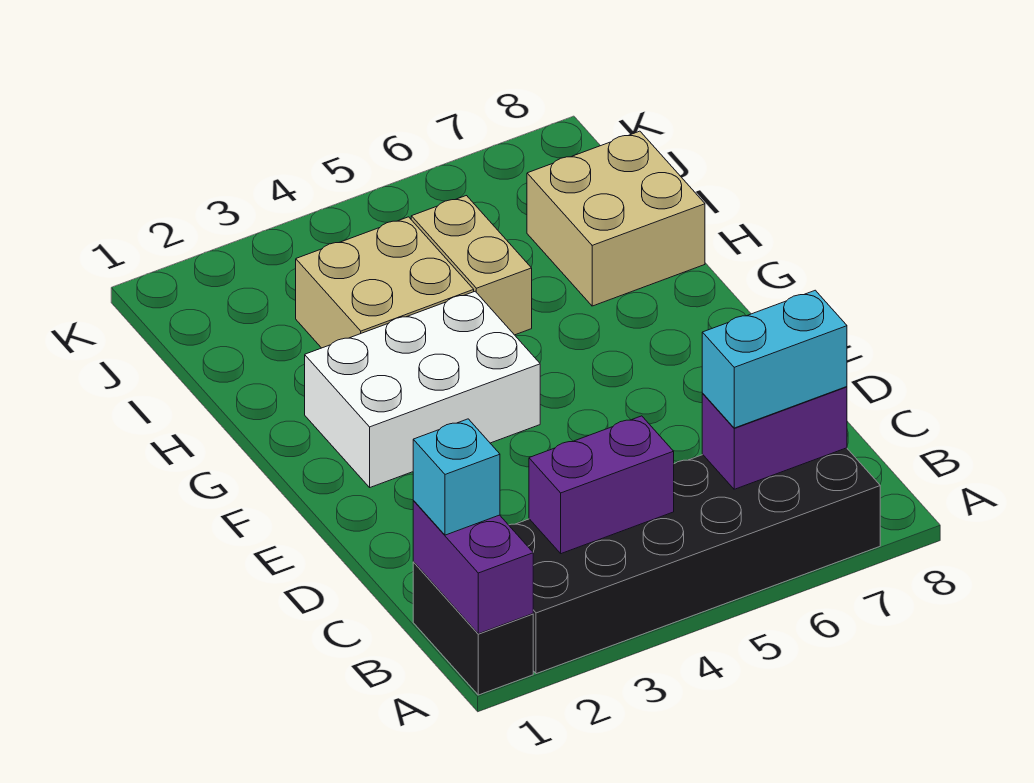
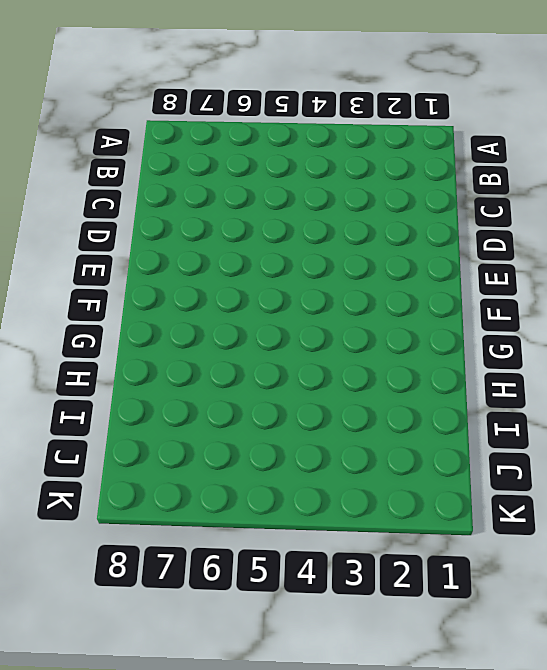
none -> black brick A1:B1 level 1
none -> black brick A2:B7 level 1

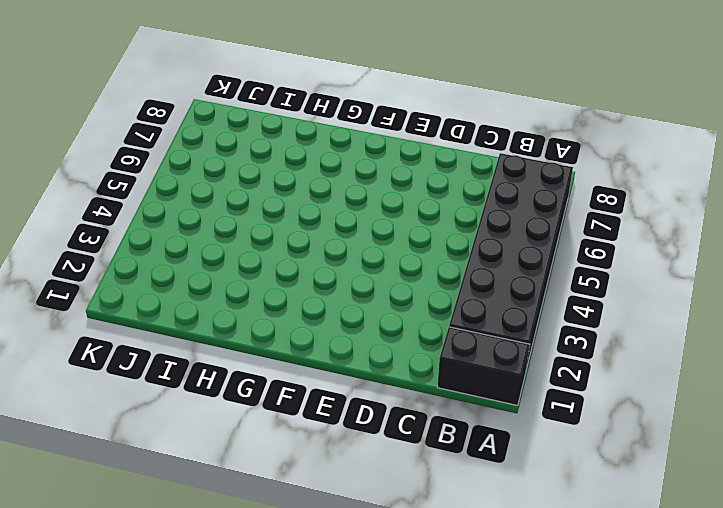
none -> white brick F2:G4 level 1
none -> tan brick H3:I4 level 1

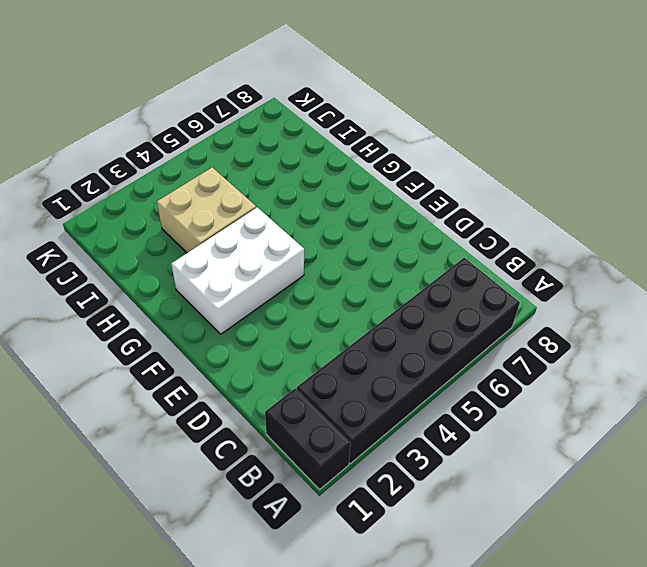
none -> tan brick H5:I5 level 1
none -> tan brick H7:I8 level 1

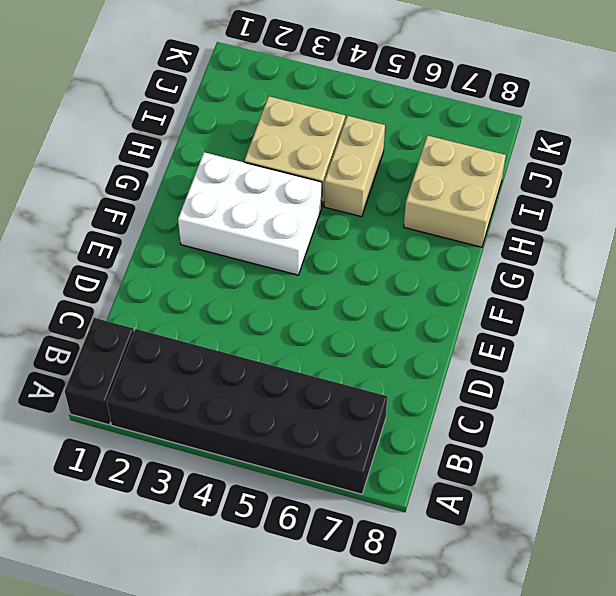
none -> purple brick A1:B1 level 2
none -> purple brick B3:B4 level 2

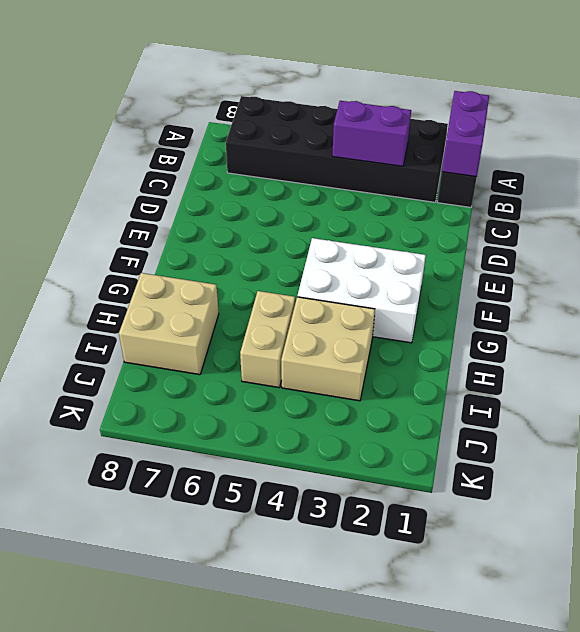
none -> purple brick B6:B7 level 2
none -> cyan brick B1 level 3

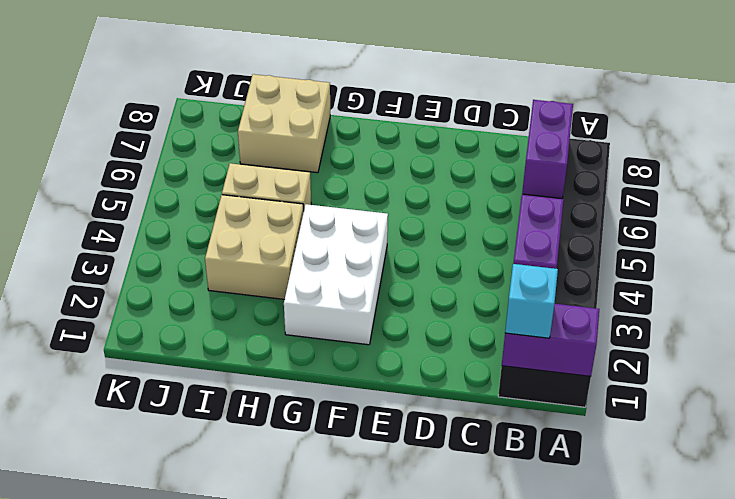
none -> cyan brick B6:B7 level 3

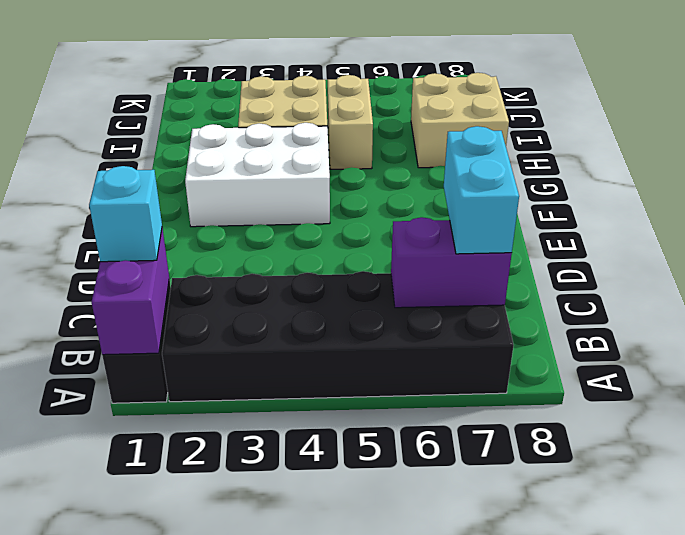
cyan brick B7:C7 level 3 -> cyan brick B6:B7 level 3
none -> purple brick B3:B4 level 2

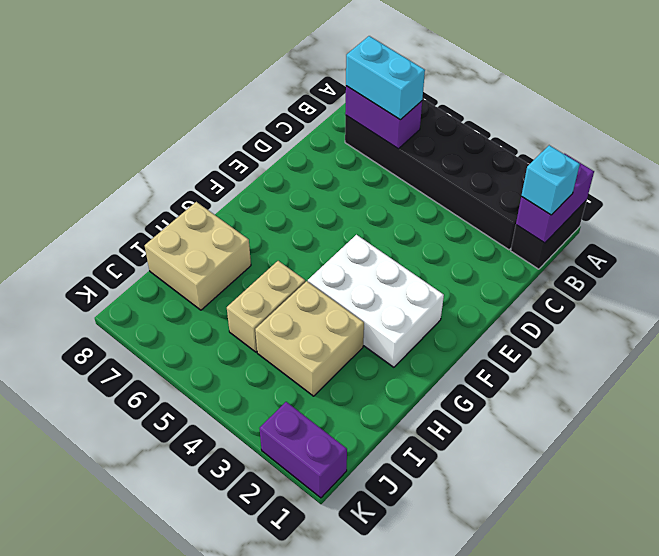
purple brick K1:K2 level 1 -> purple brick B3:B4 level 2

